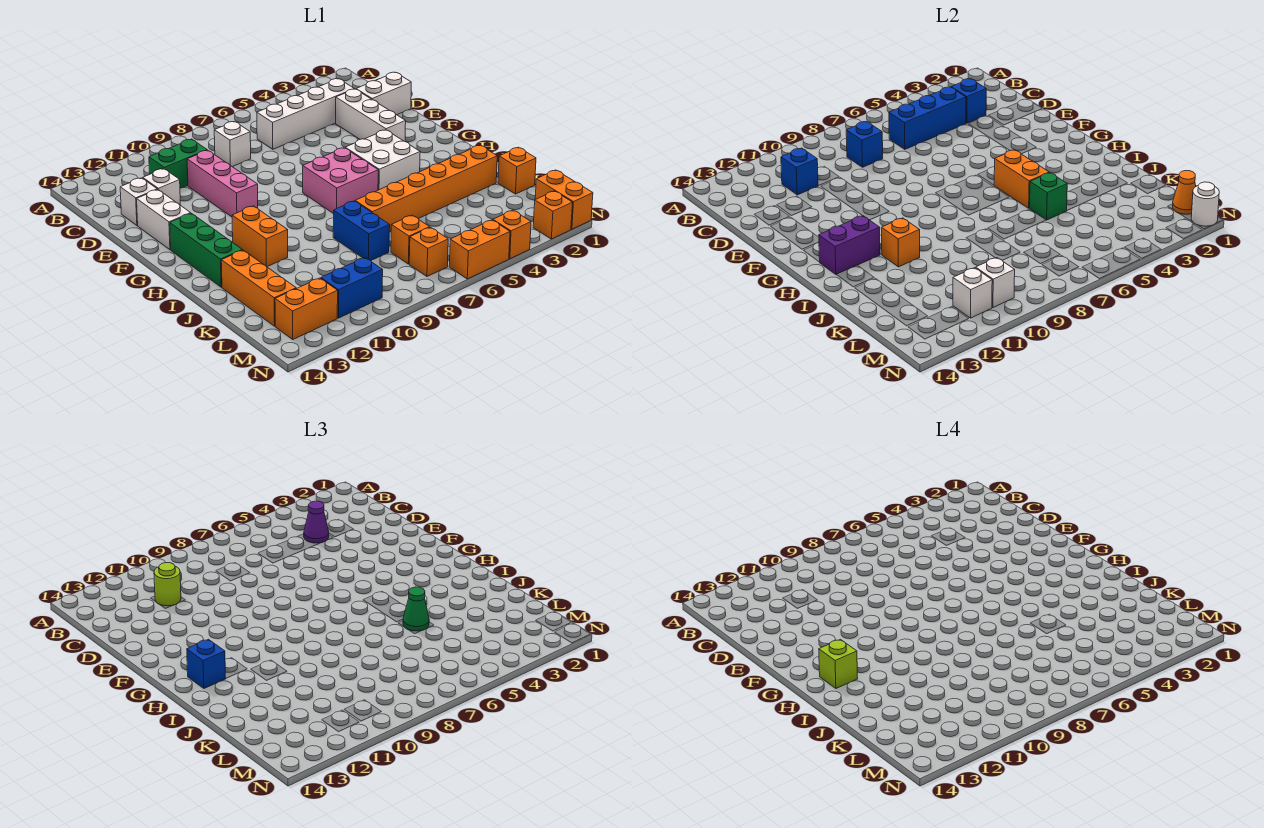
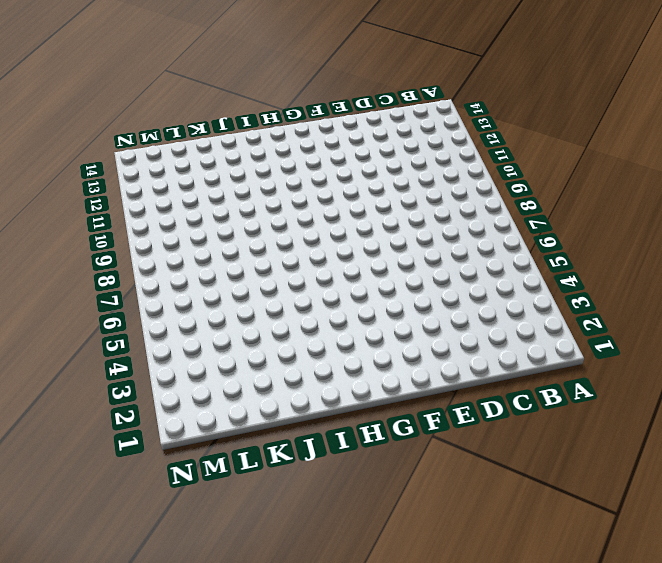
none -> white brick C3:C6 level 1
none -> white brick C8 level 1
none -> green brick C10:C11 level 1
none -> white brick D1:D2 level 1

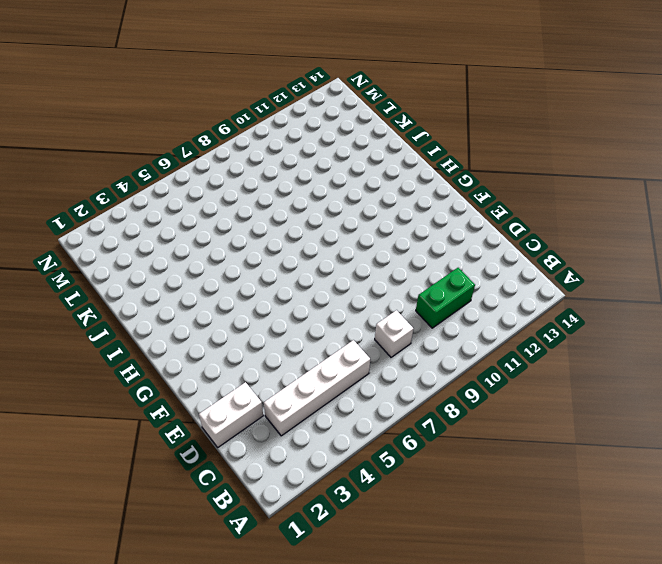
none -> white brick D3:F3 level 1
none -> pink brick D10:F10 level 1
none -> white brick D12 level 1
none -> white brick D13 level 1

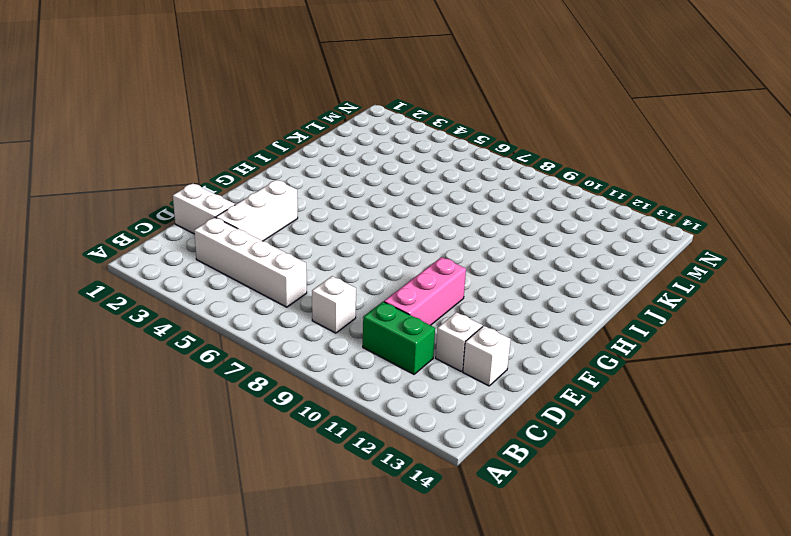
none -> white brick E13:F13 level 1
none -> white brick G4:H5 level 1
none -> pink brick G6:H7 level 1
none -> green brick G13:I13 level 1

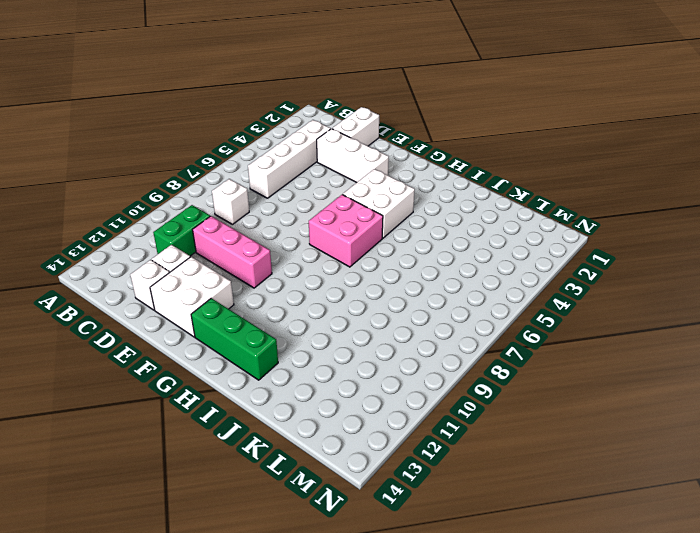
white brick E12:F13 level 1 -> white brick E13:F13 level 1
none -> orange brick H11:I11 level 1
none -> orange brick J2:J7 level 1
none -> blue brick J8:K8 level 1
none -> orange brick J13:L13 level 1

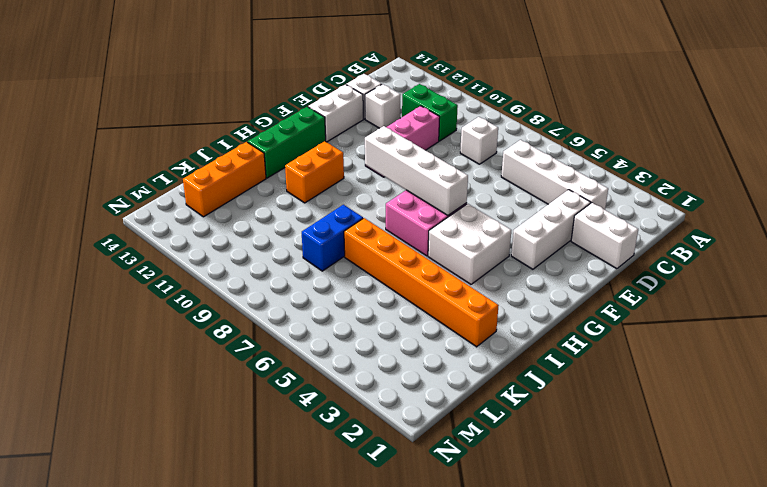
white brick G6:G9 level 2 -> none
none -> orange brick K1 level 1
none -> orange brick L7 level 1
none -> orange brick M1:N1 level 1
none -> orange brick M7 level 1

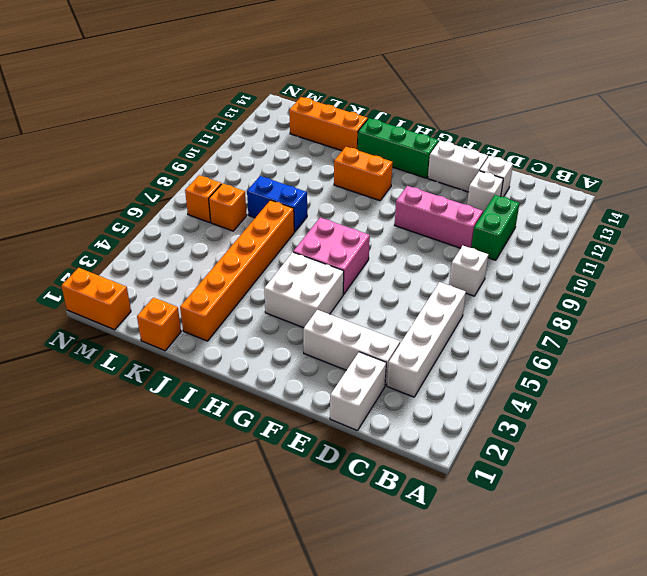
none -> blue brick M10:M11 level 1
none -> orange brick M12:M13 level 1
none -> orange brick N2 level 1
none -> orange brick N4 level 1

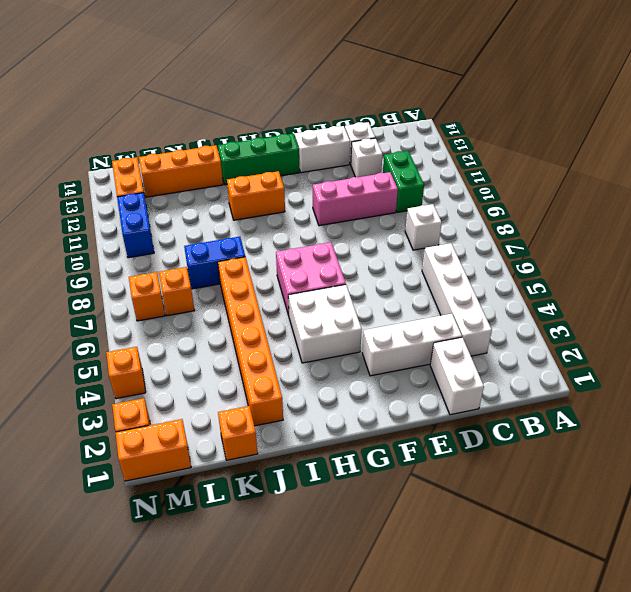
none -> orange brick N5:N6 level 1
none -> blue brick C3 level 2
none -> blue brick C4:C6 level 2
none -> blue brick C8 level 2

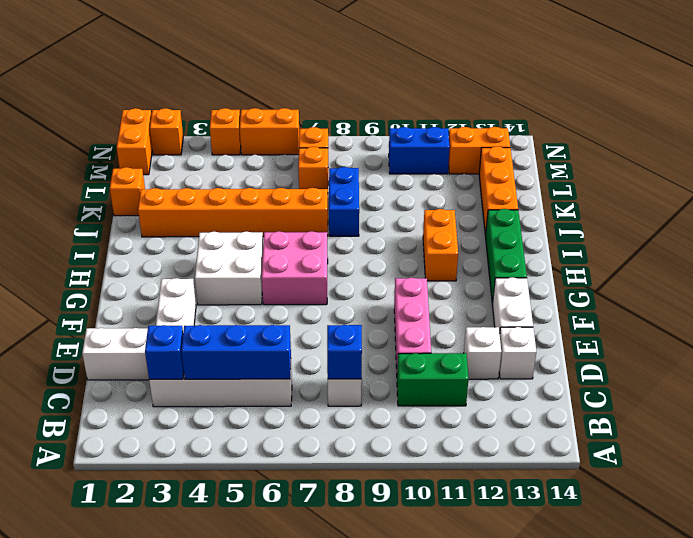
none -> blue brick C11 level 2
none -> orange brick H5:I5 level 2
none -> purple brick H12:H13 level 2
none -> orange brick I11 level 2

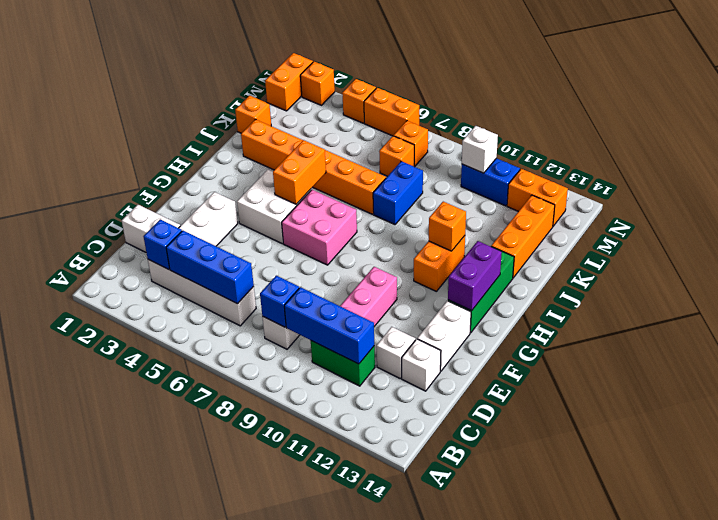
blue brick C9:C11 level 2 -> blue brick C11 level 2
purple brick G13:H13 level 2 -> purple brick H12:H13 level 2
none -> green brick J5 level 2
none -> orange cone M1 level 2
none -> white brick M11 level 2
none -> white round brick N1 level 2

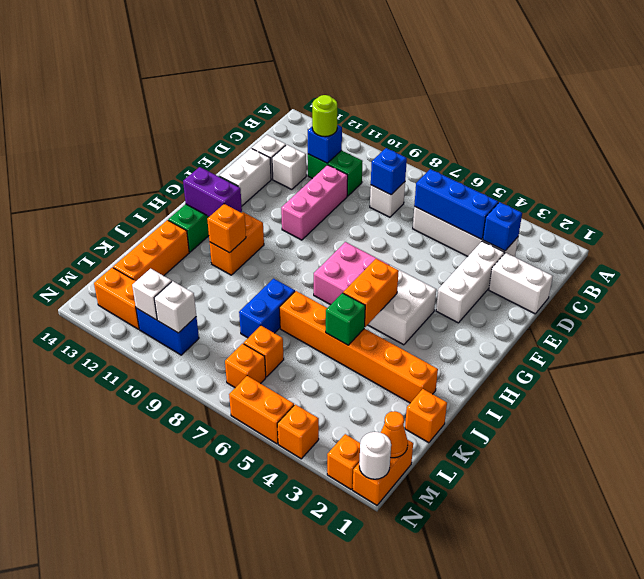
none -> purple cone C4 level 3
none -> blue brick H13 level 3
none -> green cone J5 level 3
none -> lime brick H13 level 4

